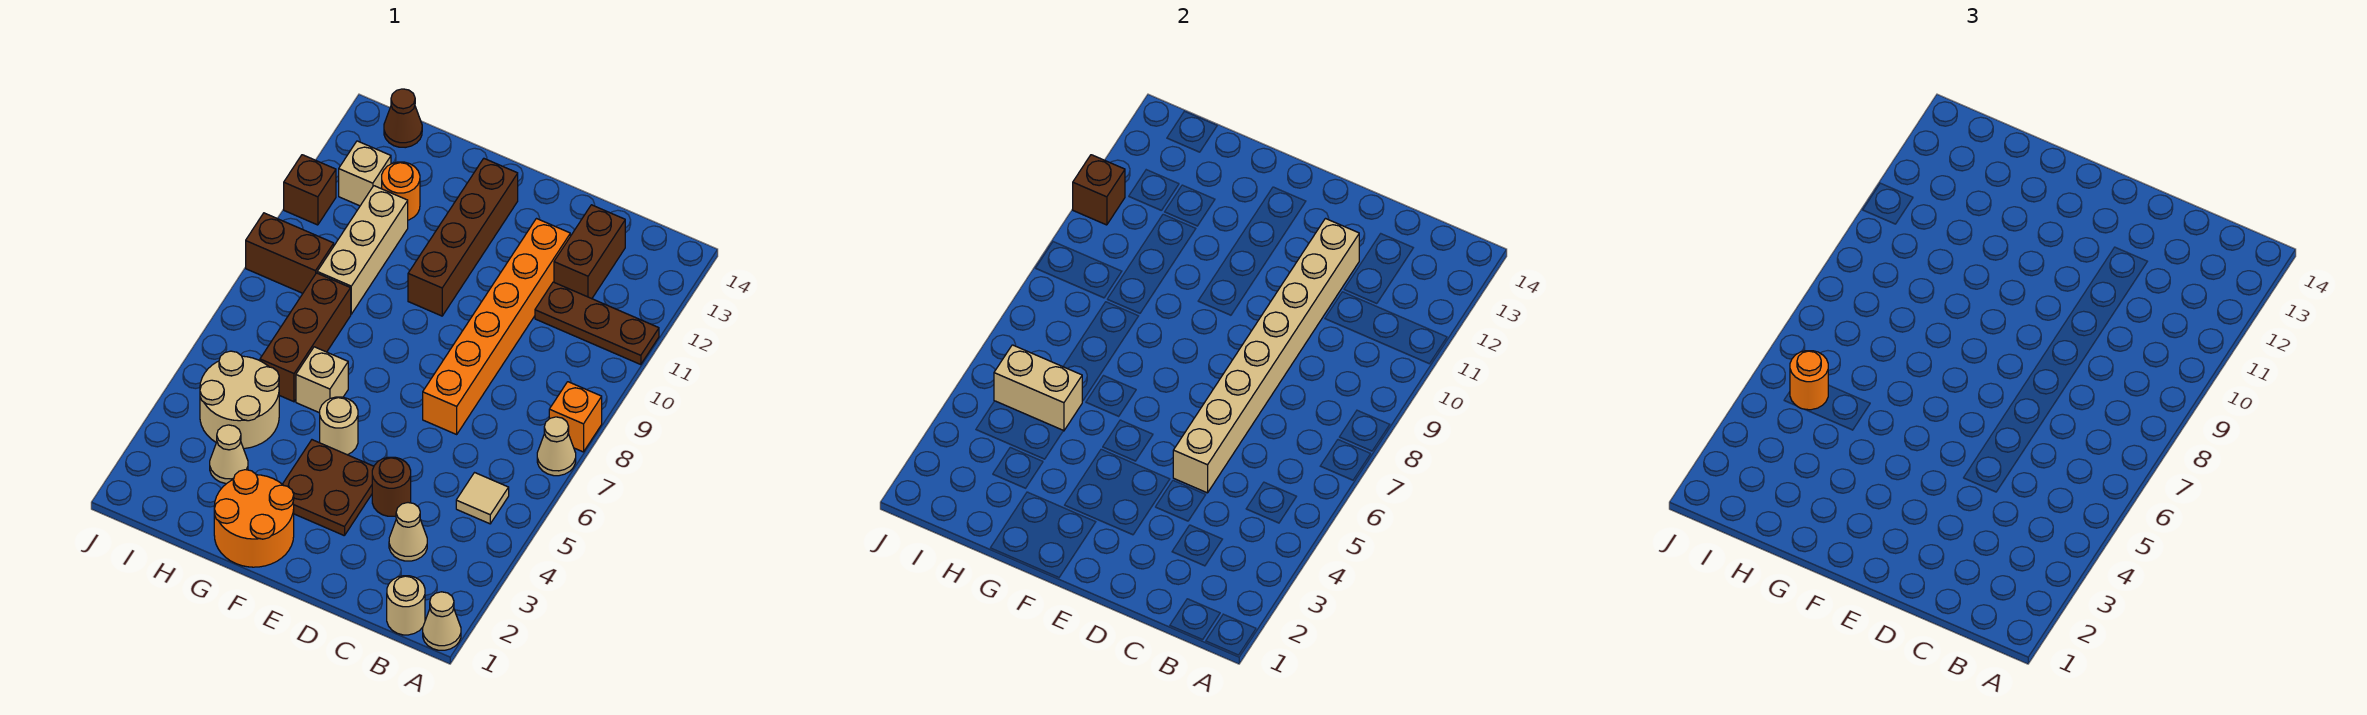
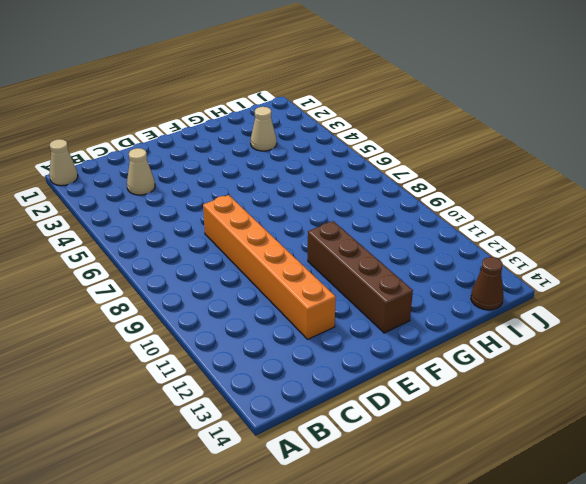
none -> tan cone A7 level 1
none -> orange brick A8 level 1
none -> brown plate A11:C11 level 1

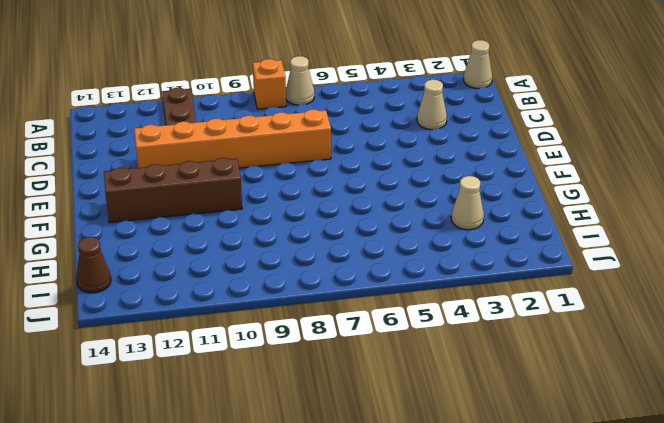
none -> tan round brick B1 level 1
none -> tan tile B5 level 1
none -> brown brick C12:C13 level 1

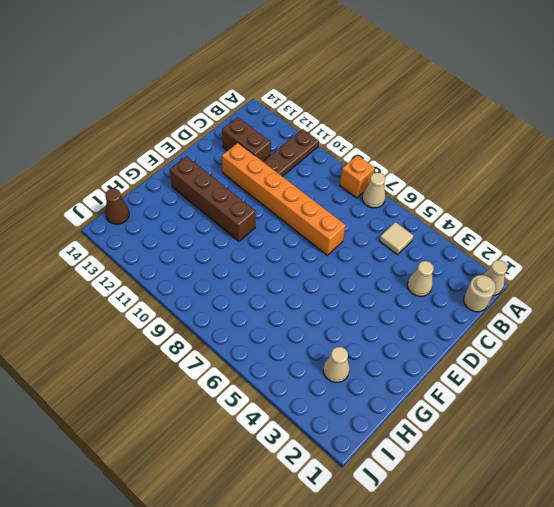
none -> brown round brick D4 level 1
none -> brown plate E3:F4 level 1
none -> orange round brick F1:G2 level 1

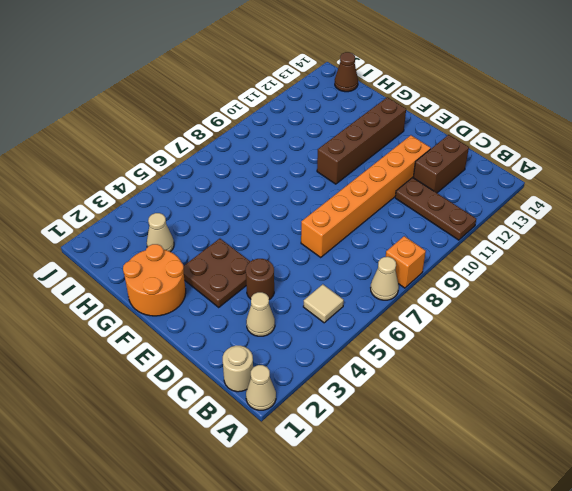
none -> tan round brick F5 level 1
none -> tan brick G6 level 1
none -> tan round brick H4:I5 level 1

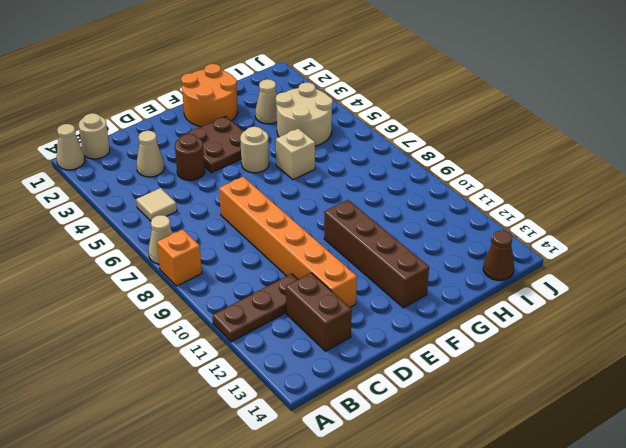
none -> brown brick H6:H8 level 1
none -> tan brick H9:H11 level 1
none -> orange round brick H12 level 1

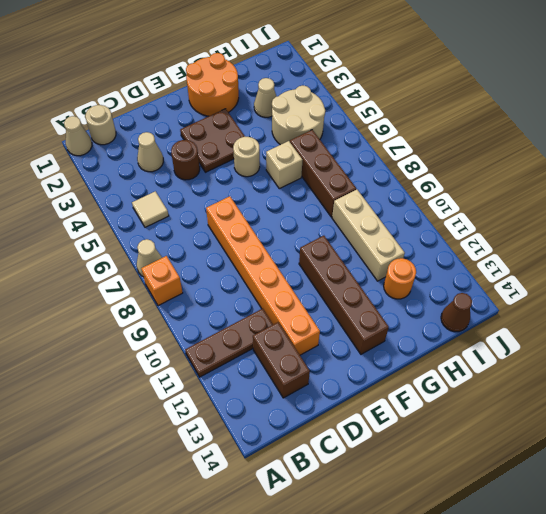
none -> brown brick I9:J9 level 1
none -> tan brick I12 level 1
none -> brown brick J11 level 1

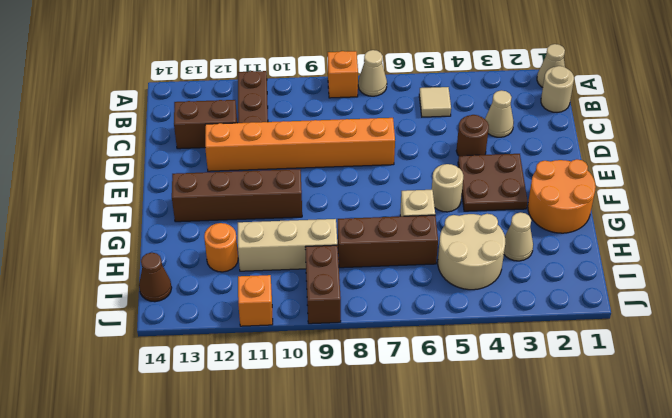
orange brick J11 level 1 -> brown brick J11 level 1
none -> tan brick I12 level 1
none -> tan brick D5:D12 level 2
none -> tan brick H5:I5 level 2

